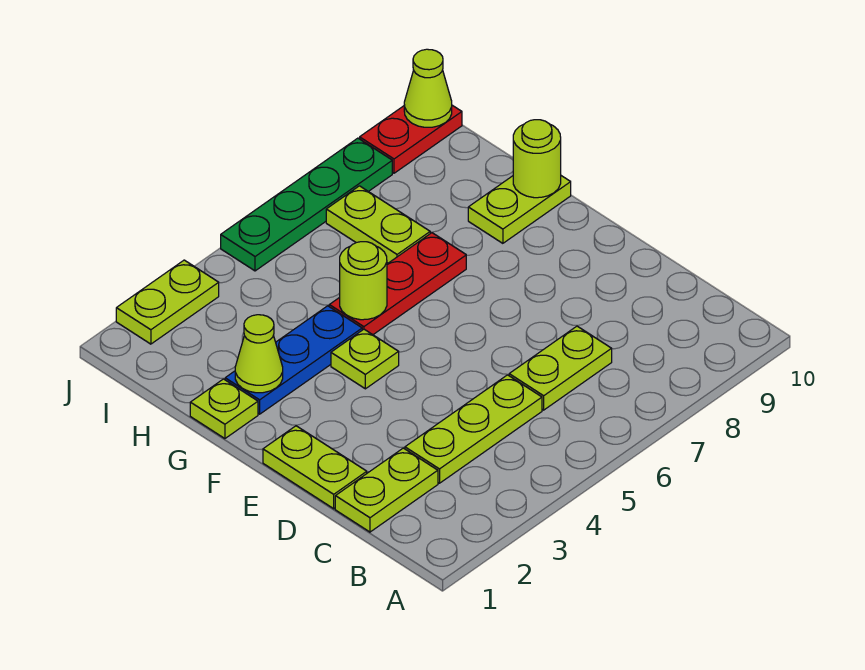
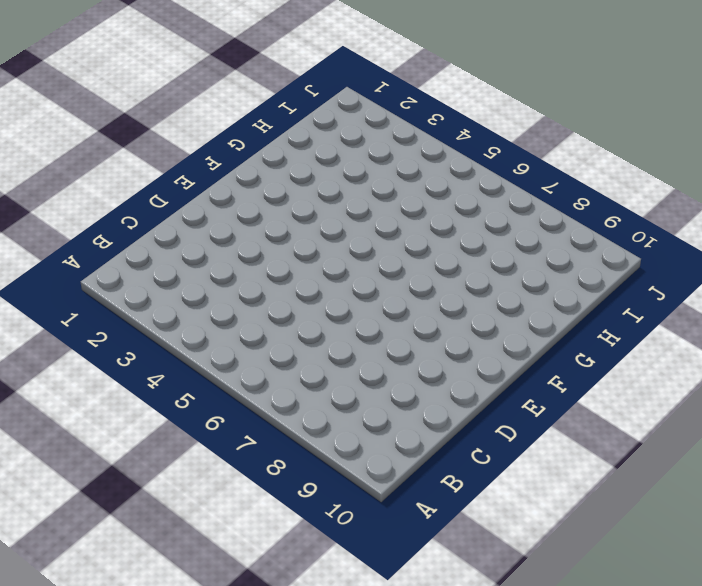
none -> lime plate C1:C2 level 1
none -> lime plate C3:C5 level 1
none -> lime plate C6:C7 level 1

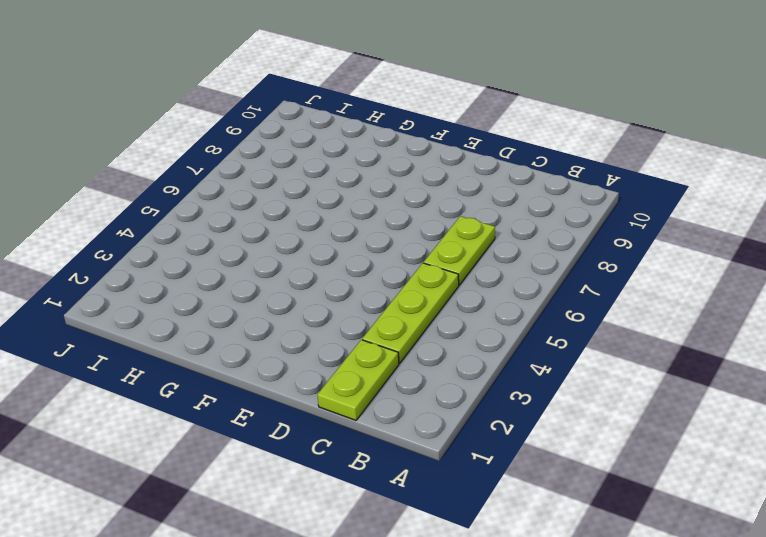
none -> lime plate D1:E1 level 1
none -> lime plate F4 level 1
none -> lime plate G1 level 1

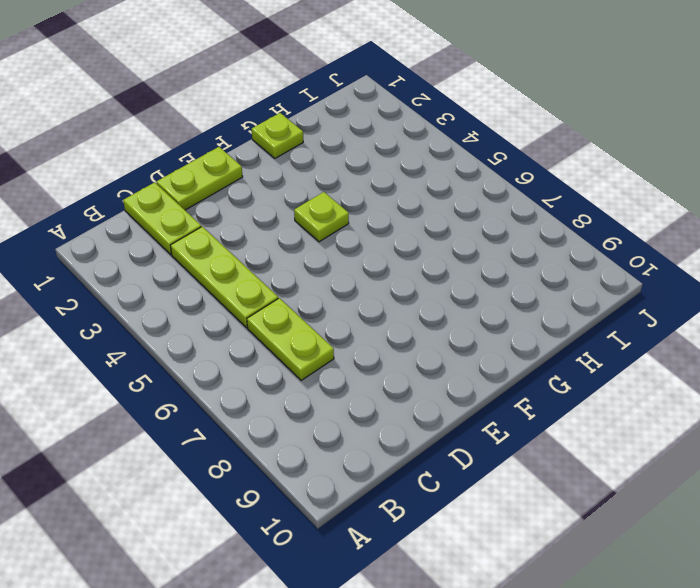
none -> blue plate G2:G4 level 1
none -> red plate G5:G7 level 1
none -> lime plate G9:G10 level 1

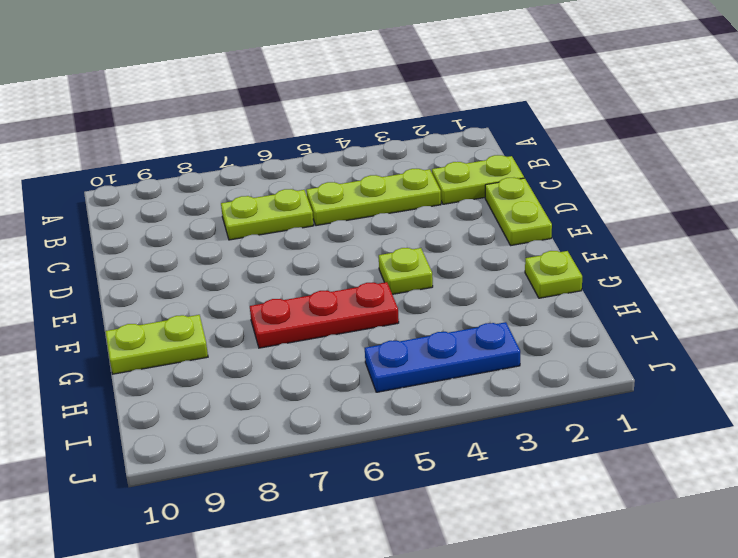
blue plate I3:I5 level 1 -> blue plate G2:G4 level 1
none -> lime plate H7:I7 level 1
none -> lime plate J2:J3 level 1
none -> green plate J5:J8 level 1

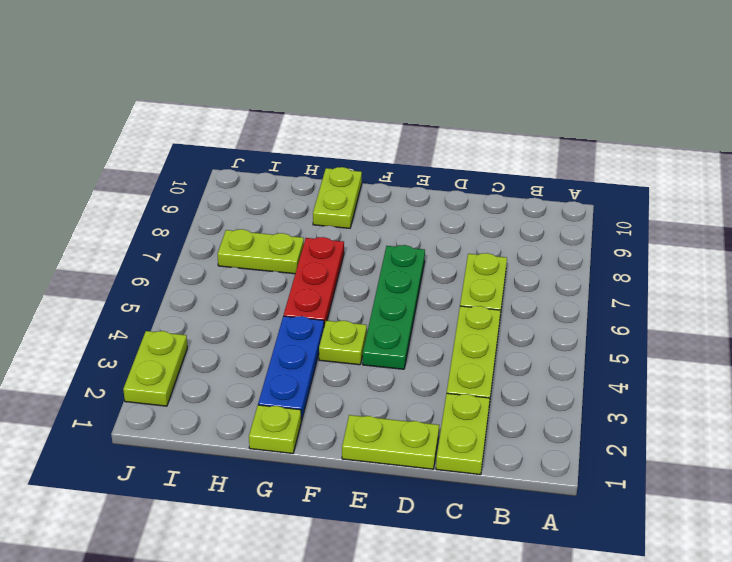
green plate E4:E7 level 1 -> green plate J5:J8 level 1
none -> red plate J9:J10 level 1
none -> lime cone G2 level 2
none -> lime round brick G5 level 2

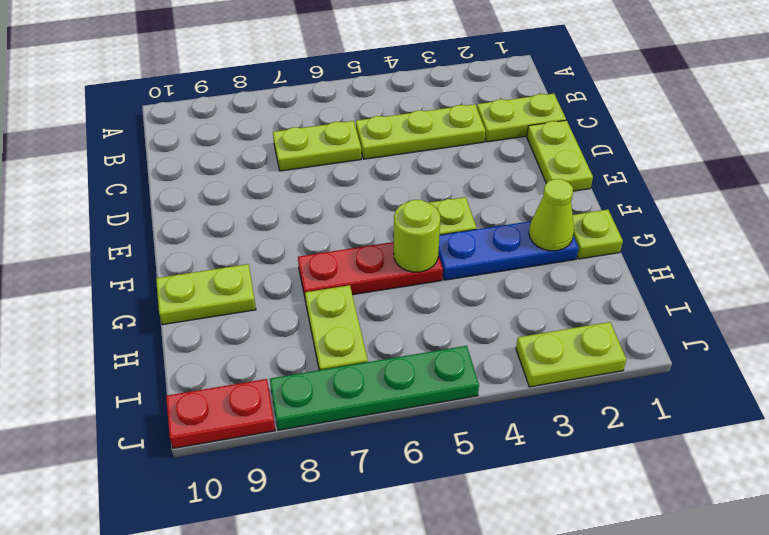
none -> lime round brick G10 level 2
none -> lime cone J10 level 2

